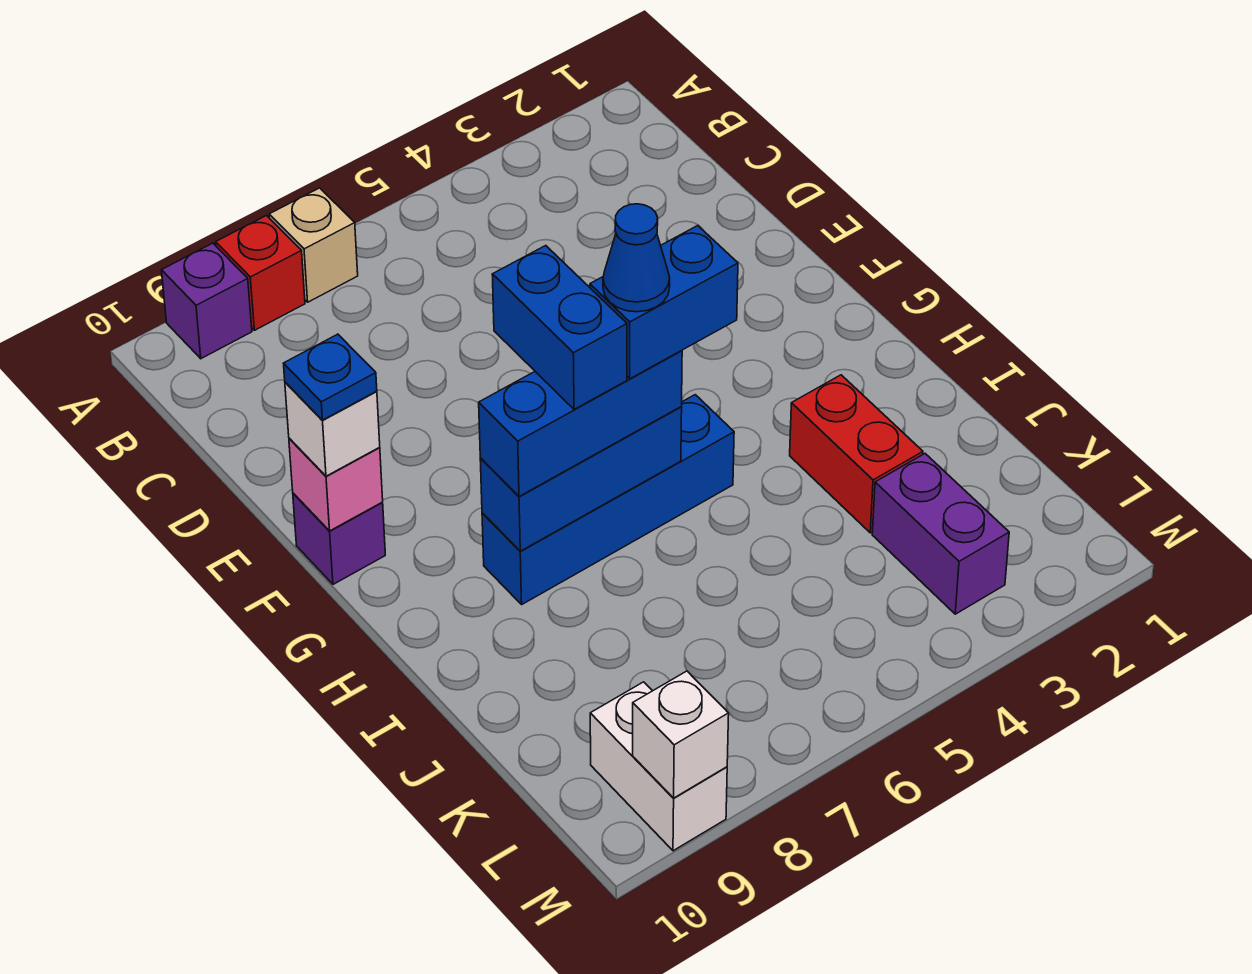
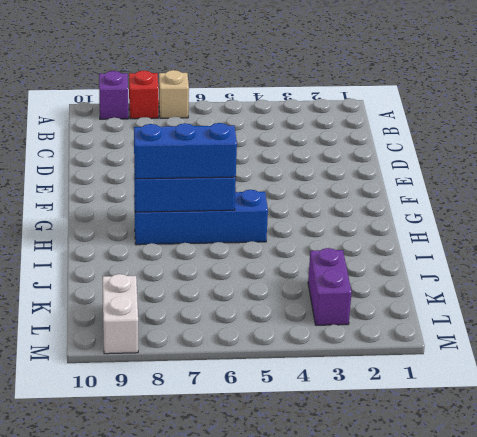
none -> purple brick F10 level 1
none -> red brick I3:J3 level 1
none -> pink brick F10 level 2

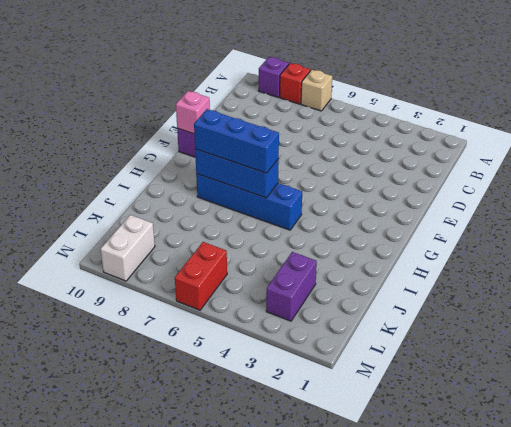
red brick L6:M6 level 1 -> red brick I3:J3 level 1
none -> white brick M9 level 2
none -> white brick F10 level 3
none -> blue plate F10 level 4

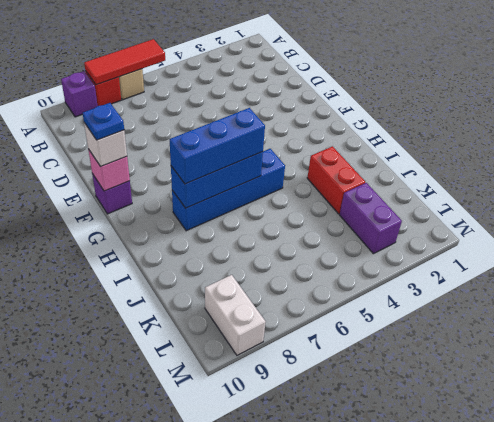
red tile A6:A8 level 2 -> none
none -> white brick M9 level 2
none -> blue brick G7:H7 level 4
none -> blue brick H5:H6 level 4

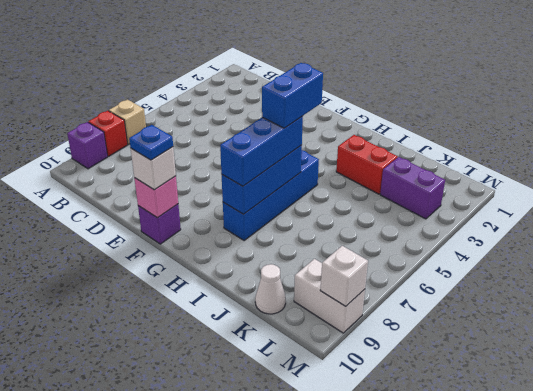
white cone K10 level 1 -> none
none -> blue brick G7:H7 level 4
none -> blue cone H6 level 5

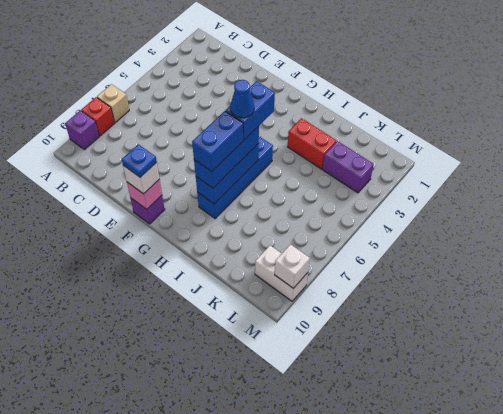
blue brick H7:H8 level 4 -> blue brick G7:H7 level 4

